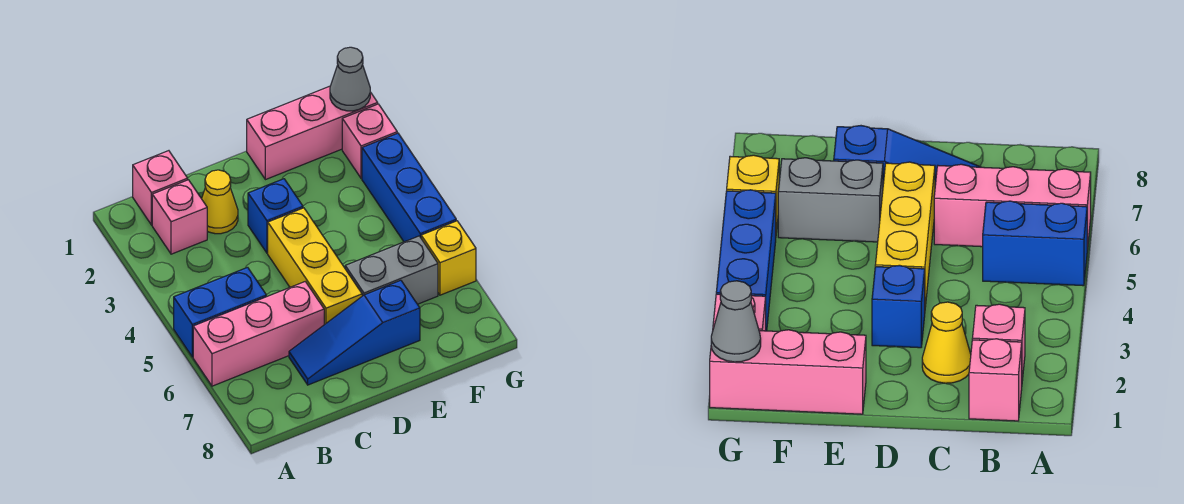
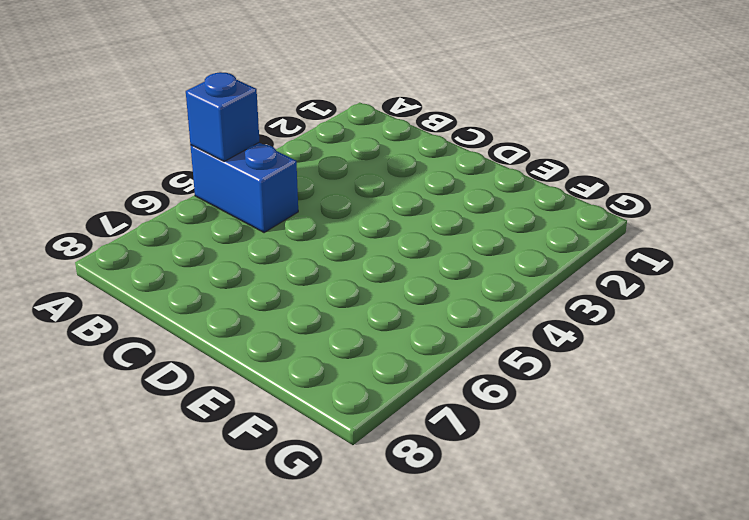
blue brick A5 level 2 -> blue brick D3 level 1
none -> pink brick A6:C6 level 1
none -> pink brick B1 level 1
none -> pink brick B2 level 1

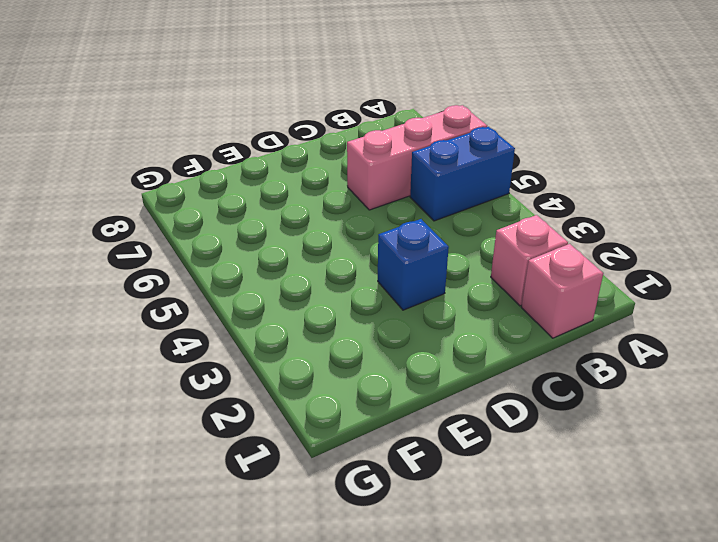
none -> yellow cone C2 level 1
none -> blue slope C7:E7 level 1 top E
none -> yellow brick D4:D6 level 1

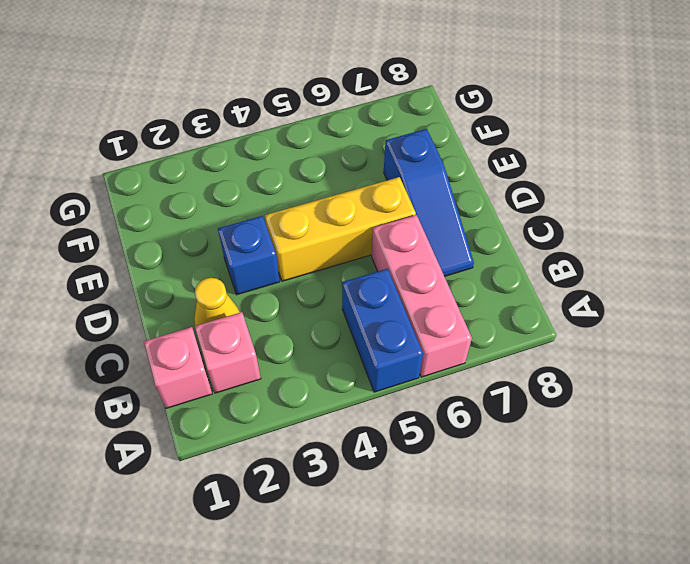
none -> pink brick E1:G1 level 1
none -> grey brick E6:F6 level 1
none -> pink brick G2 level 1

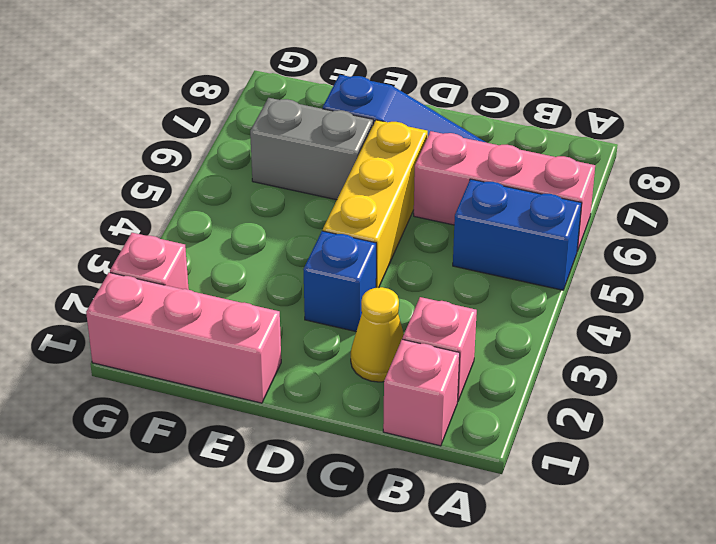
none -> blue brick G3:G5 level 1
none -> yellow brick G6 level 1
none -> grey cone G1 level 2

